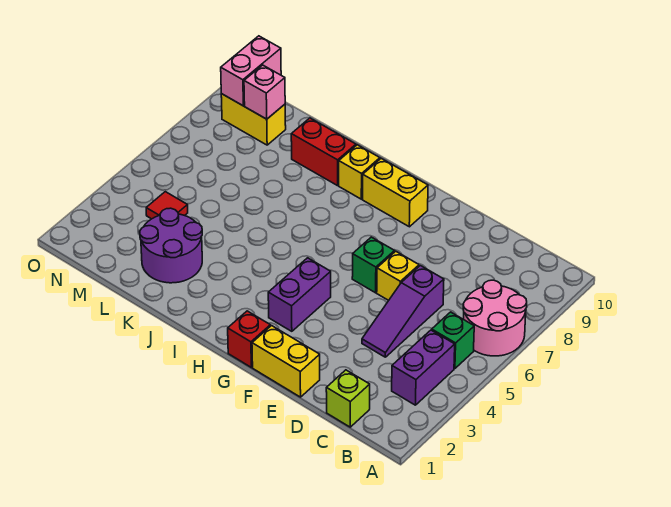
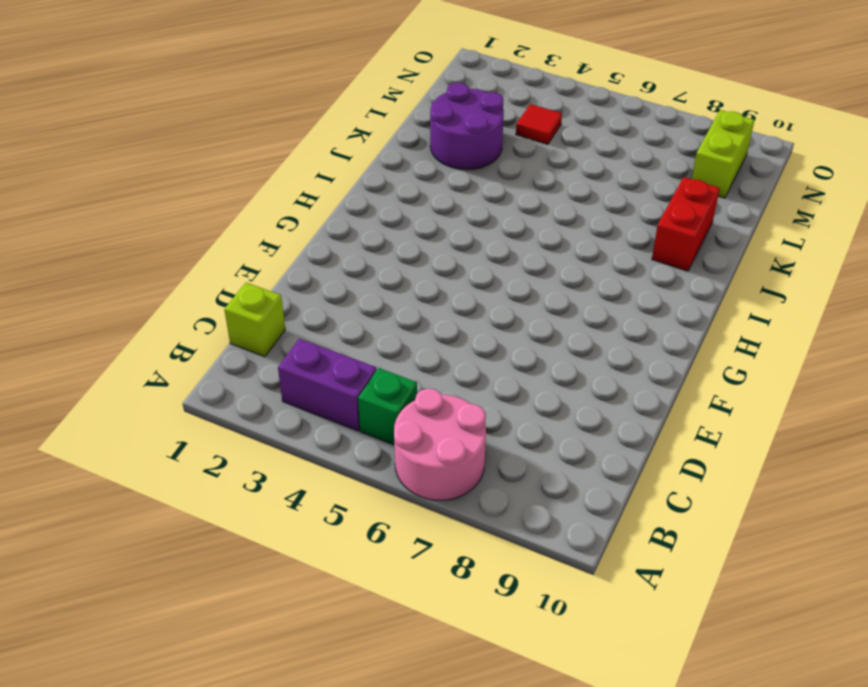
lime brick M9:N9 level 1 -> yellow brick M9:N9 level 1
none -> purple slope D4:D6 level 1 top 6
none -> yellow brick E1:F1 level 1
none -> yellow brick E6 level 1

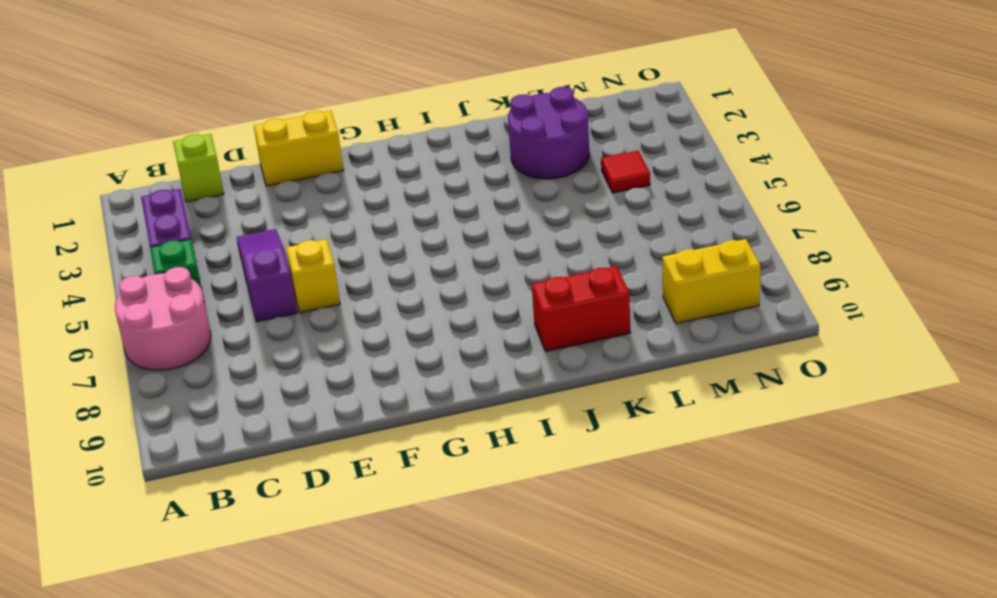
none -> green brick F6 level 1
none -> red brick G1 level 1
none -> purple brick G3:G4 level 1

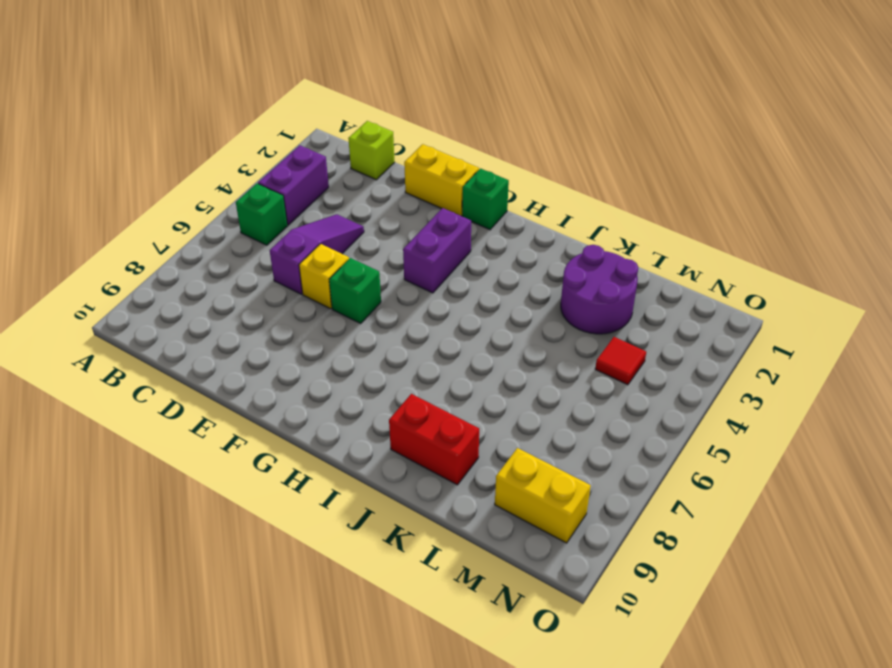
green brick G1 level 1 -> red brick G1 level 1
none -> pink round brick A6:B7 level 1
none -> yellow brick G9:H9 level 1
none -> yellow brick I9 level 1

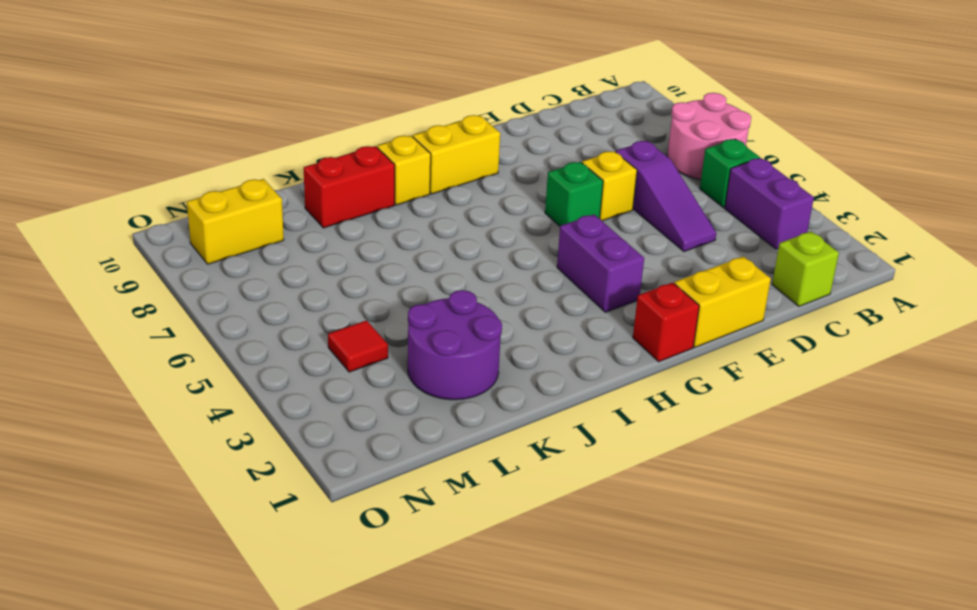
none -> pink brick M9 level 2
none -> pink brick N9:N10 level 2

